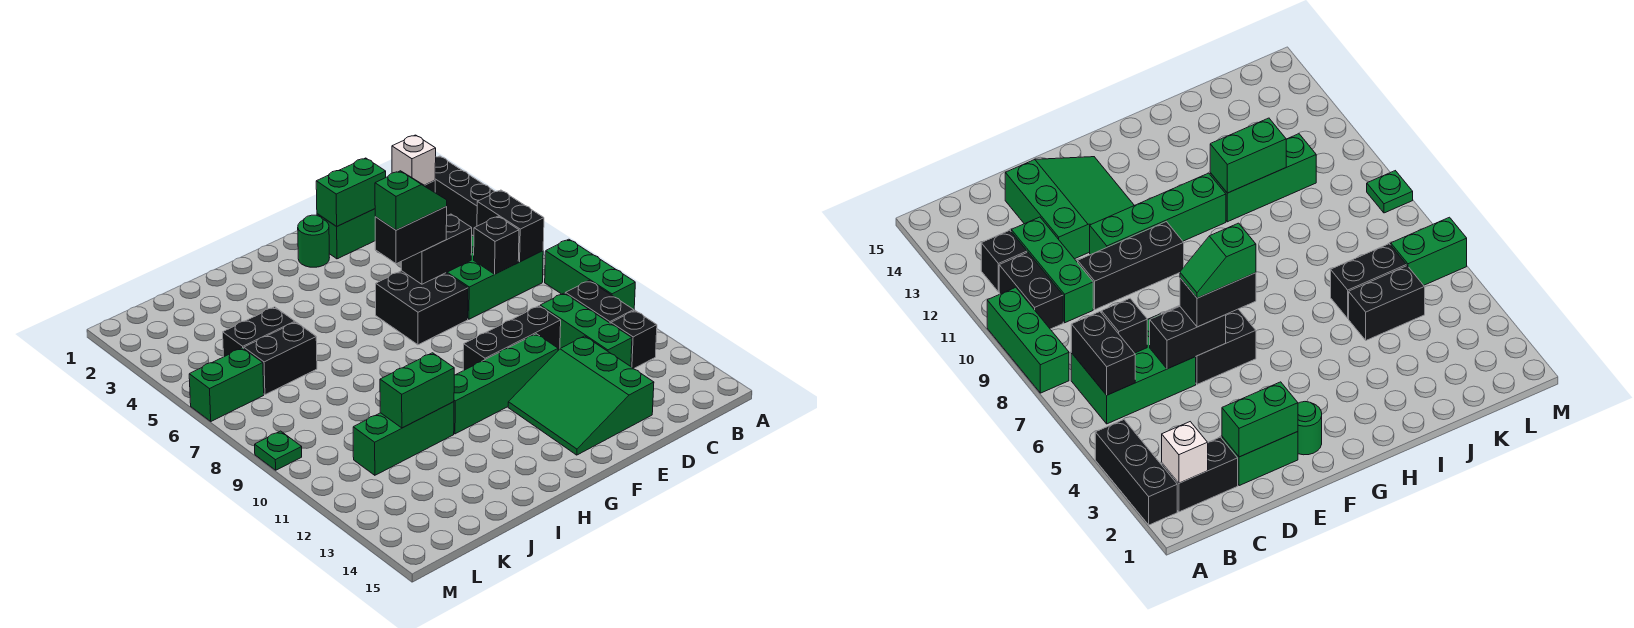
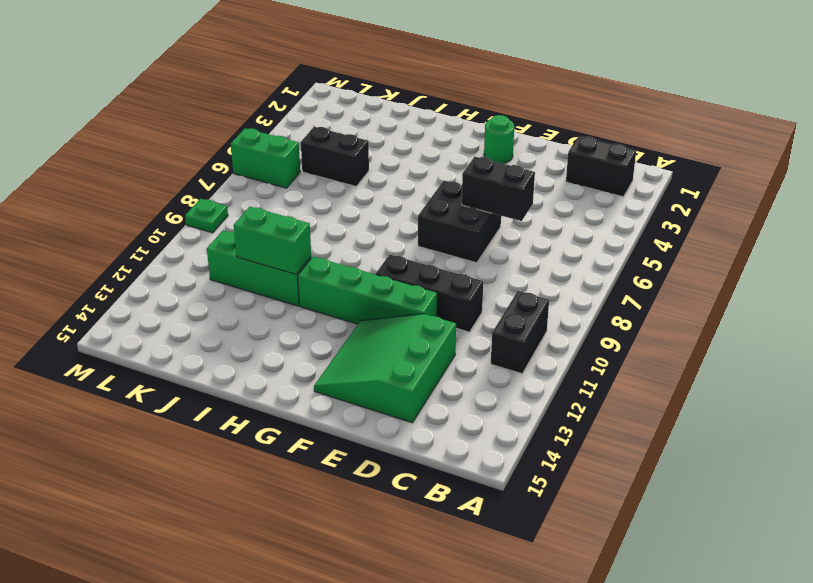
none -> black brick A2:A4 level 1
none -> green brick A8:A10 level 1
none -> green brick B6:D7 level 1

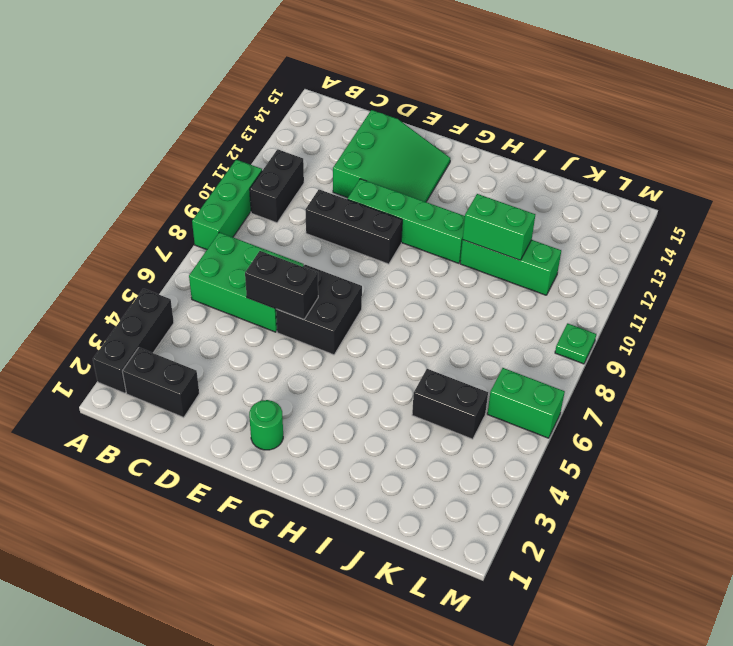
none -> black brick B12 level 1
none -> green brick C10:C12 level 1
none -> green brick D2:E2 level 1

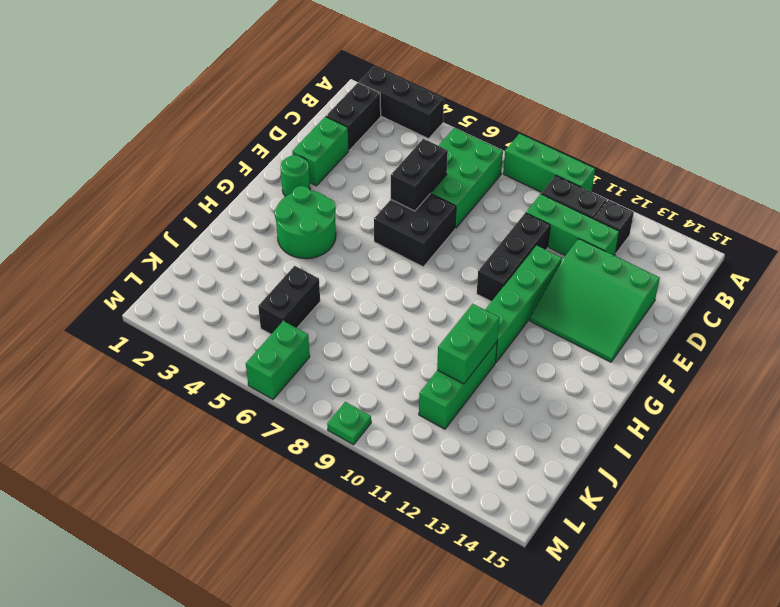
green round brick G3:H4 level 1 -> none
none -> black brick J6:K6 level 1
none -> white brick B2 level 2
none -> black brick B6:B7 level 2

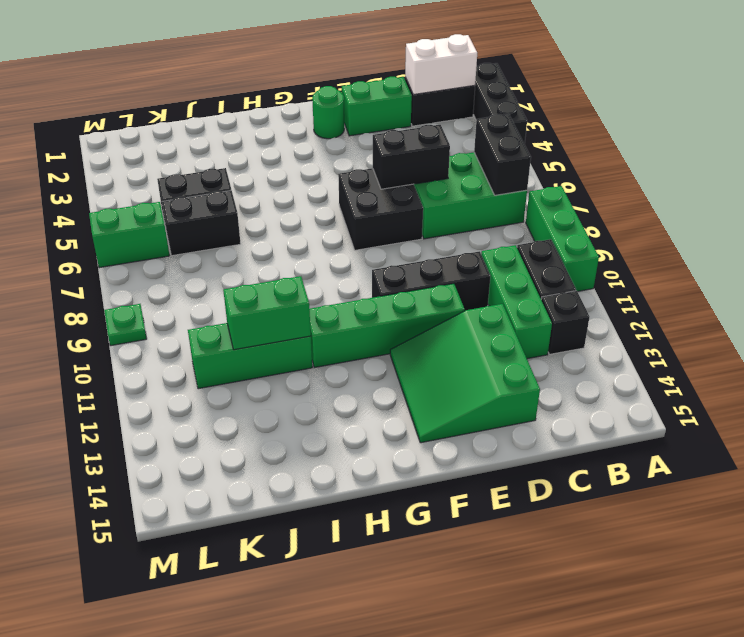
white brick B2:C2 level 2 -> white brick B2 level 2
none -> black brick C7 level 2
none -> green brick D2:E2 level 2
none -> black brick E6:F6 level 3

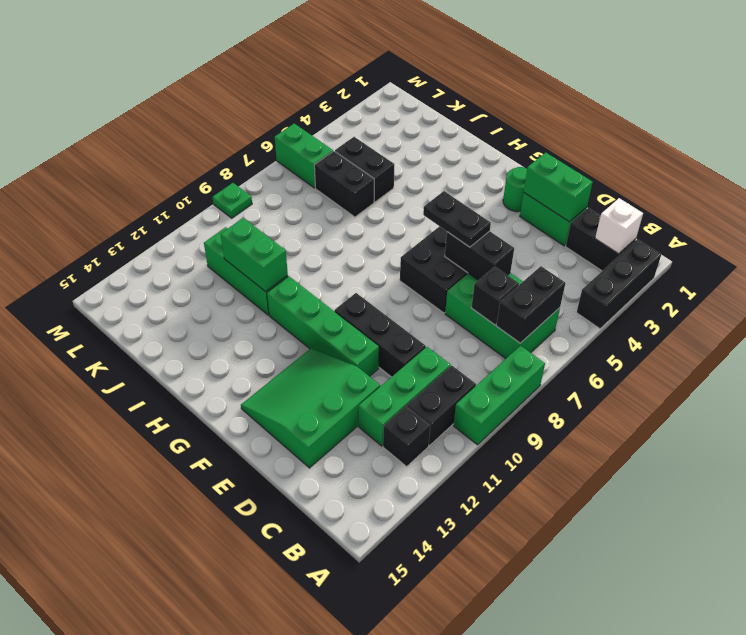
black plate E6:F6 level 3 -> black brick E6:F6 level 3
none -> green slope E6:F6 level 4 top F

